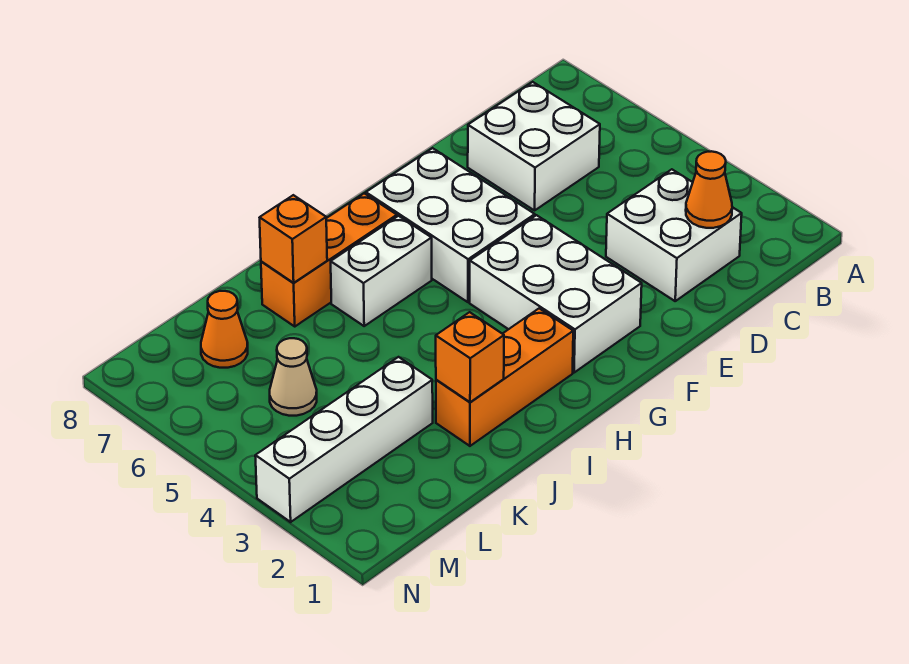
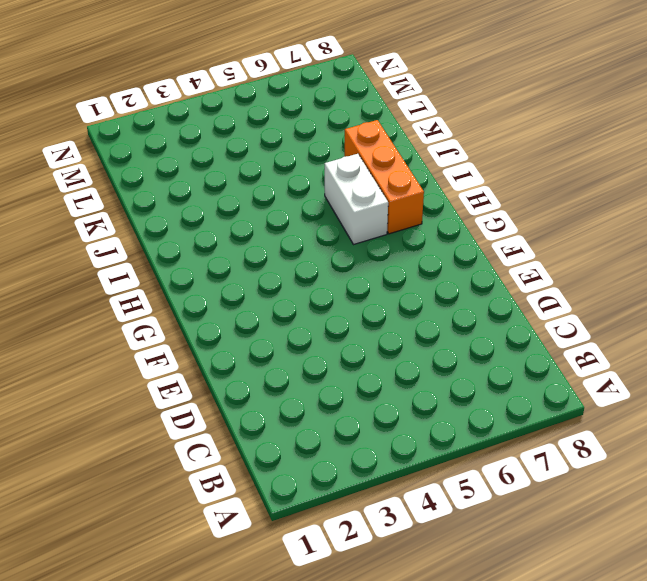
none -> white brick C2:D3 level 1
none -> white brick C6:D7 level 1
none -> white brick F2:G4 level 1

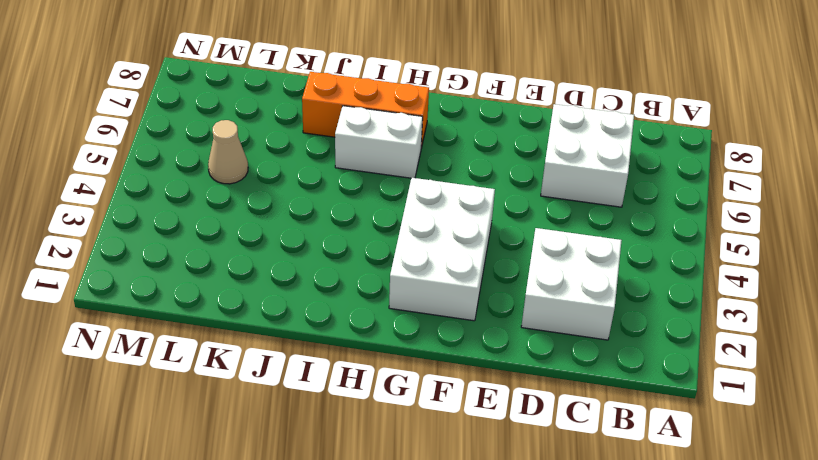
none -> white brick F5:G7 level 1
none -> orange brick H2:J2 level 1
none -> white brick K3:N3 level 1

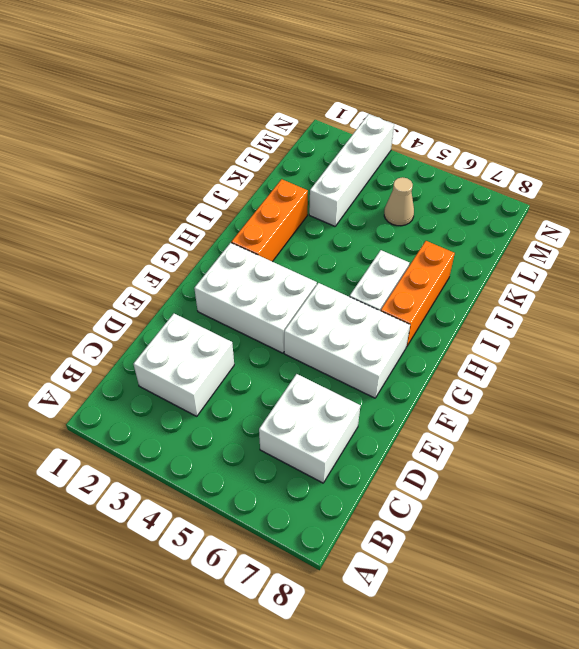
none -> orange cone L7 level 1
none -> orange cone C2 level 2
none -> orange brick J2 level 2

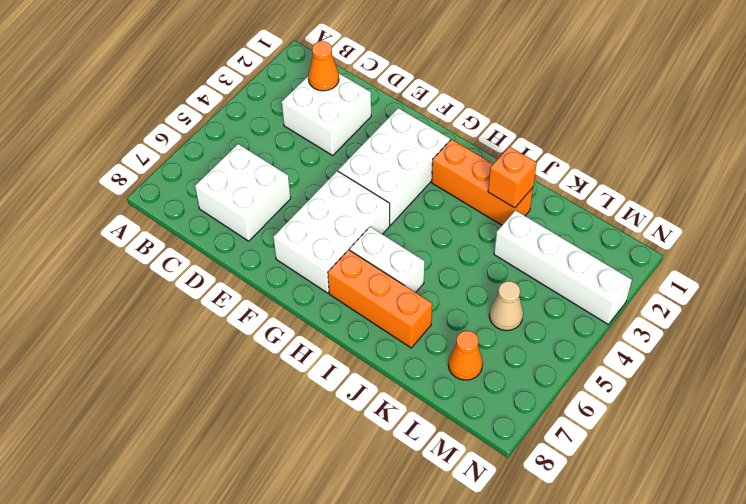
none -> orange brick J7 level 2

